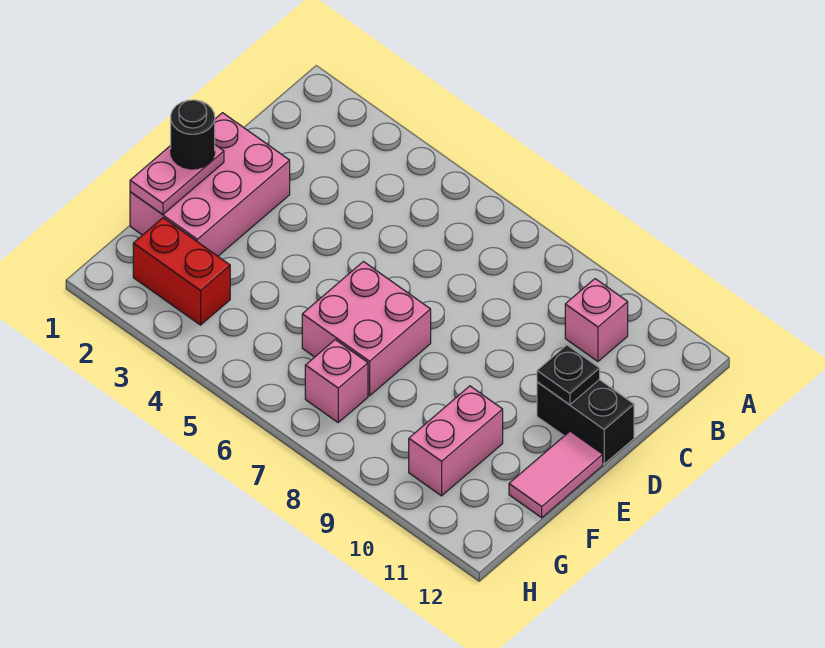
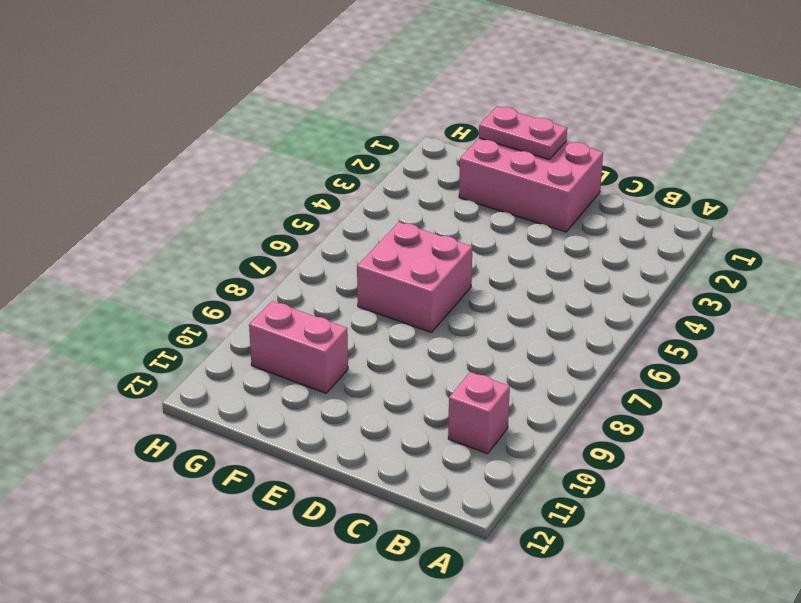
none -> black brick D11:D12 level 1
none -> pink tile E12:F12 level 1

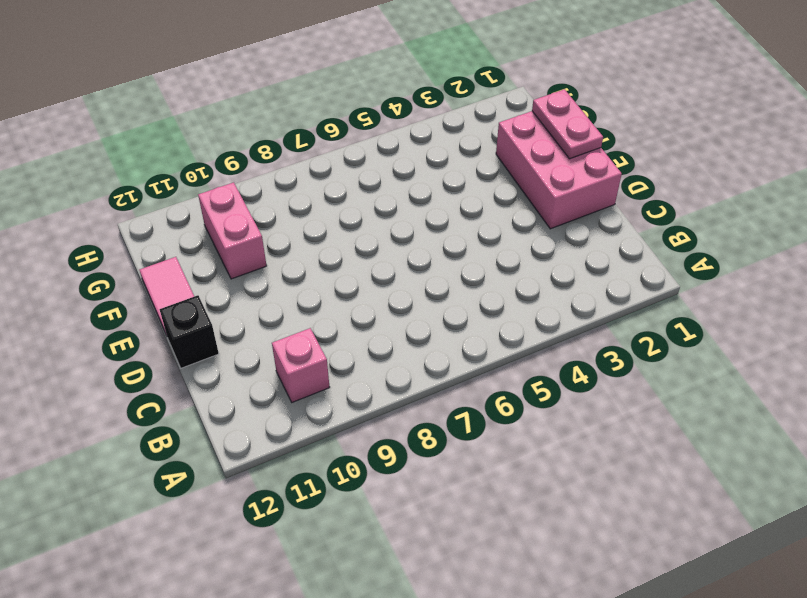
black brick D12 level 1 -> black brick D11:D12 level 1
none -> pink brick E6:F7 level 1
none -> red brick G2:G3 level 1

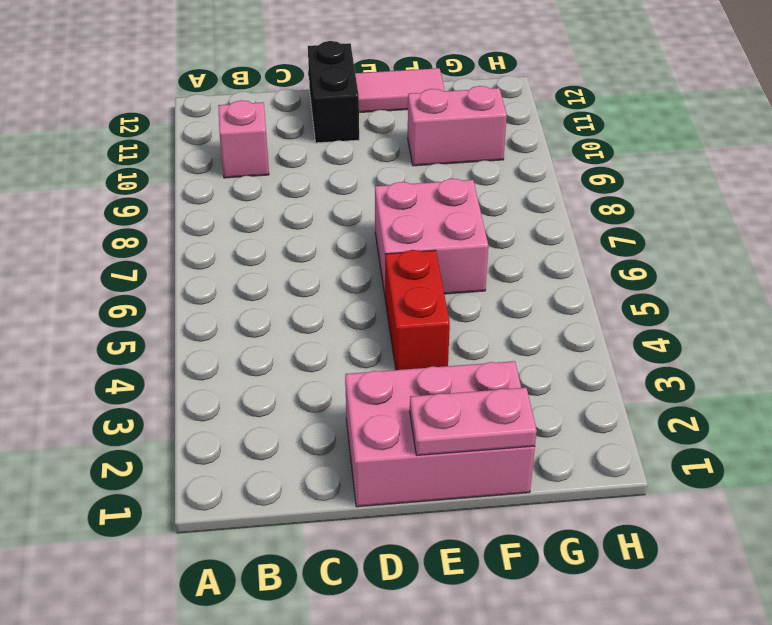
red brick E4:E5 level 1 -> red brick G2:G3 level 1
none -> pink brick G7 level 1
none -> black plate D11 level 2

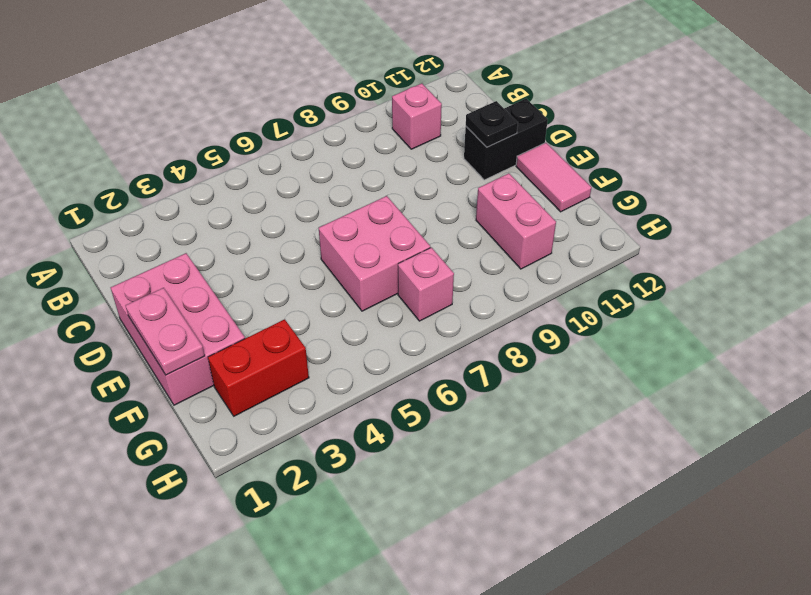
none -> black round brick E1 level 3

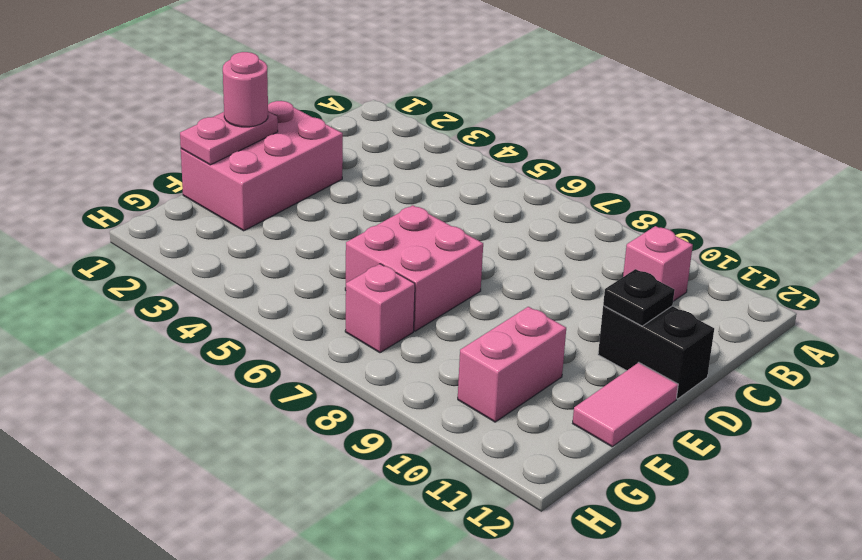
pink round brick E1 level 3 -> black round brick E1 level 3
none -> red brick G2:G3 level 1

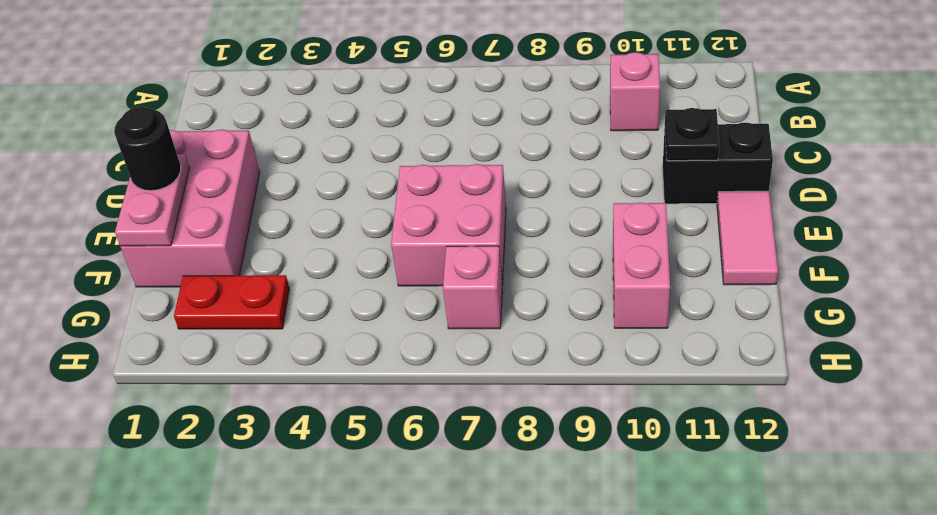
red plate G2:G3 level 1 -> red brick G2:G3 level 1

